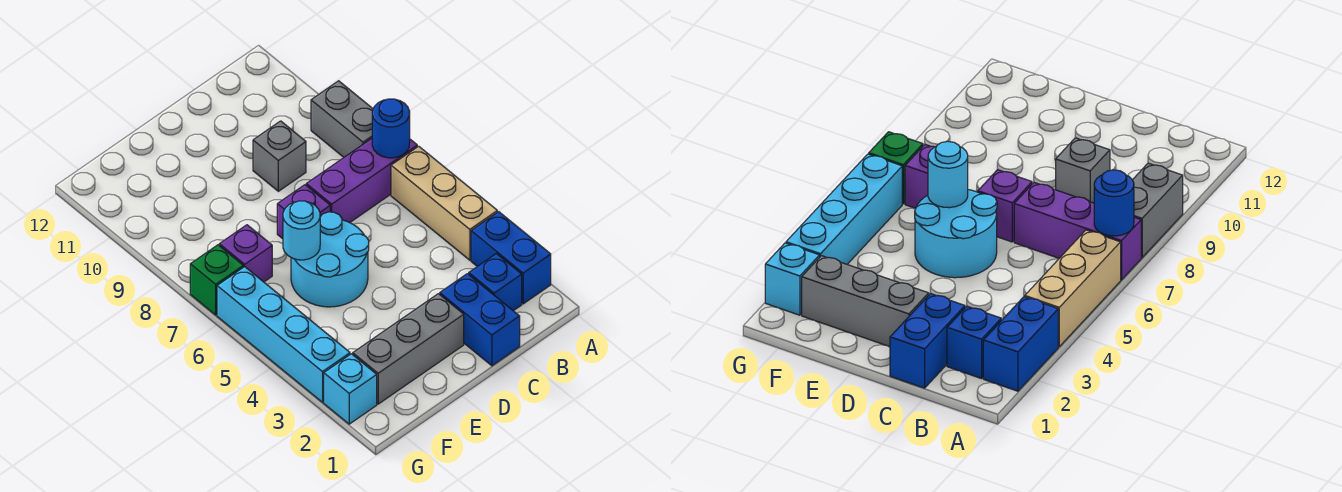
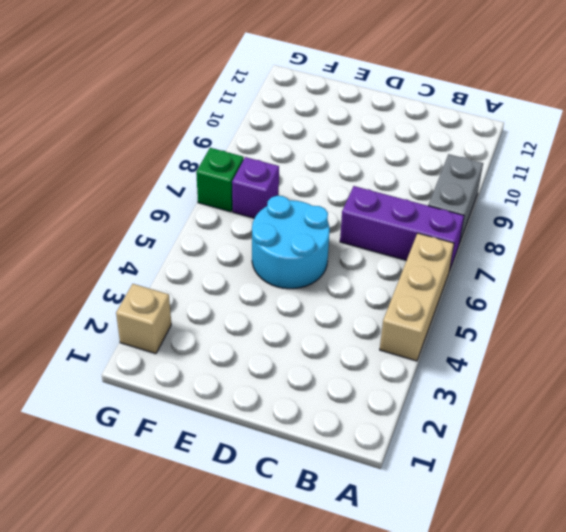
tan brick G2 level 1 -> cyan brick G2 level 1
none -> blue brick A2:A3 level 1
none -> blue brick B2 level 1
none -> blue brick C1:C2 level 1

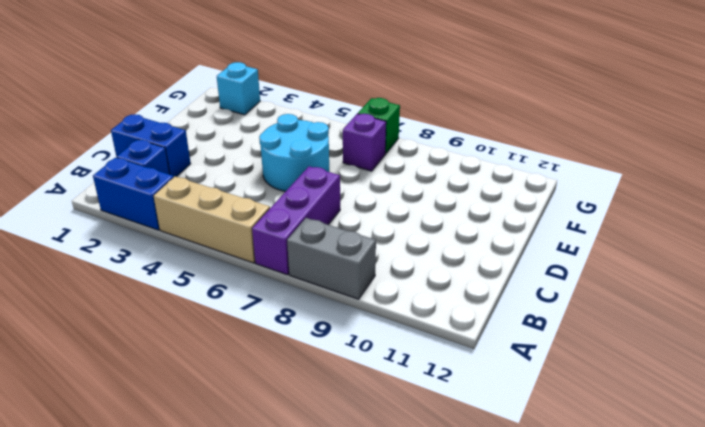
none -> grey brick C9 level 1
none -> grey brick D2:F2 level 1
none -> purple brick D7 level 1

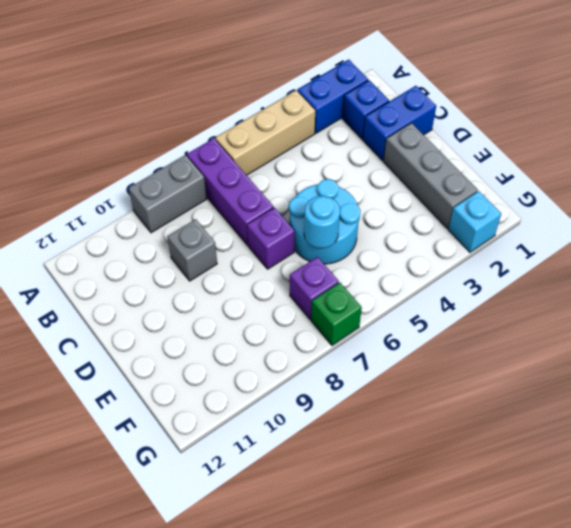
none -> cyan brick G3:G6 level 1
none -> blue round brick A7 level 2

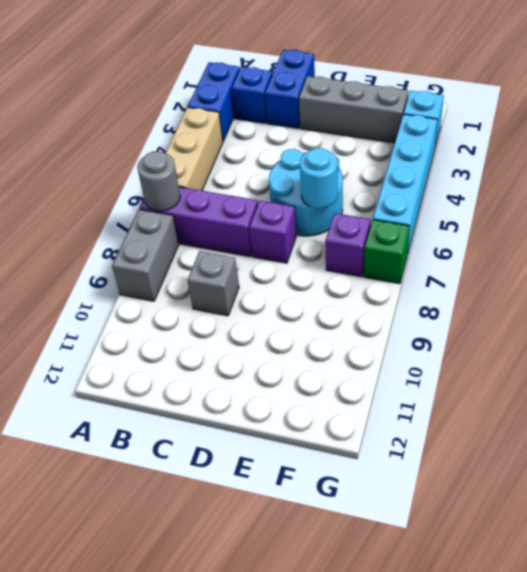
grey round brick A7 level 2 -> blue round brick A7 level 2

